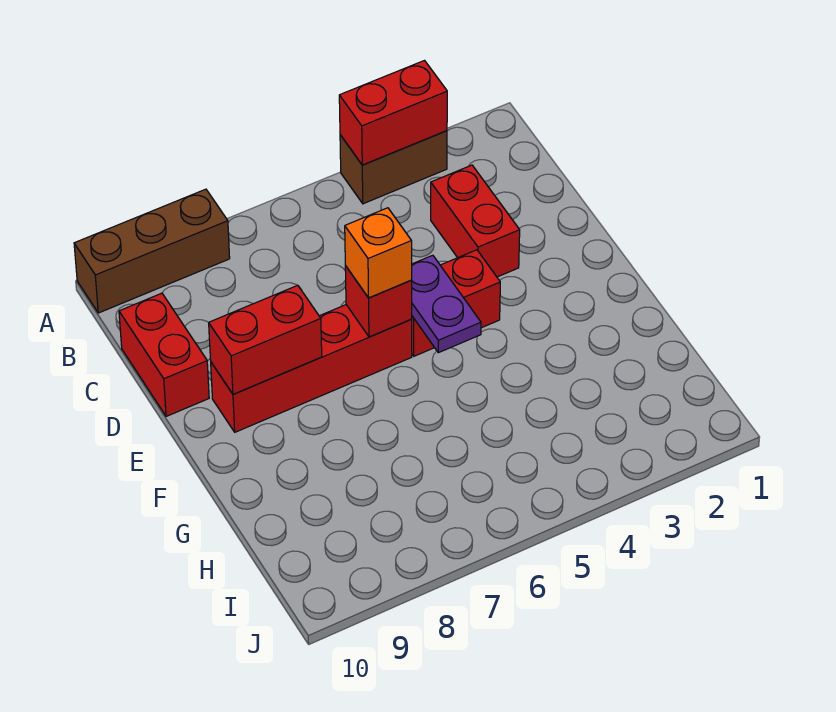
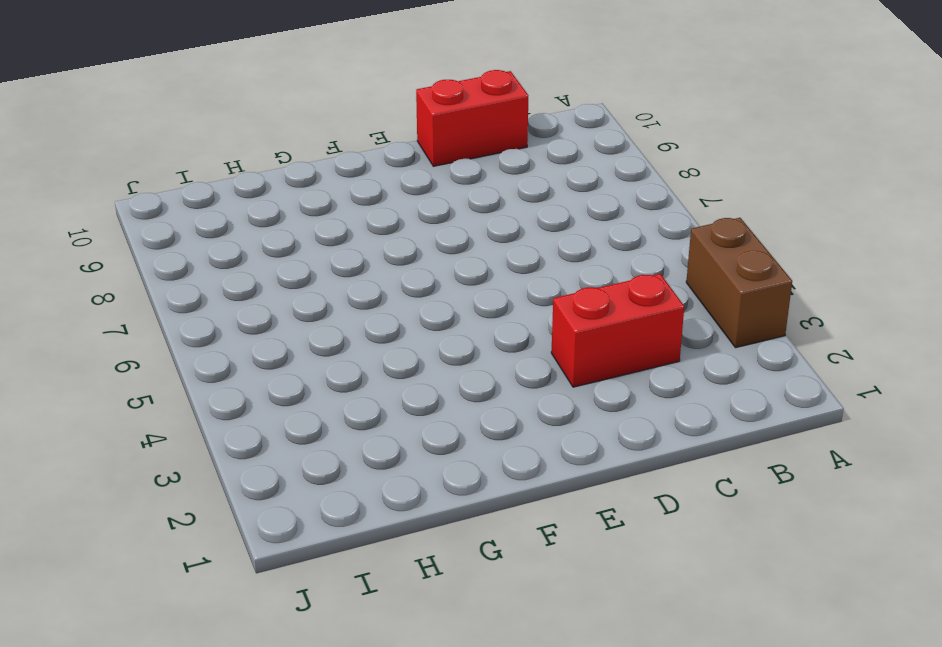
none -> brown brick A8:A10 level 1
none -> red brick E4:E5 level 1

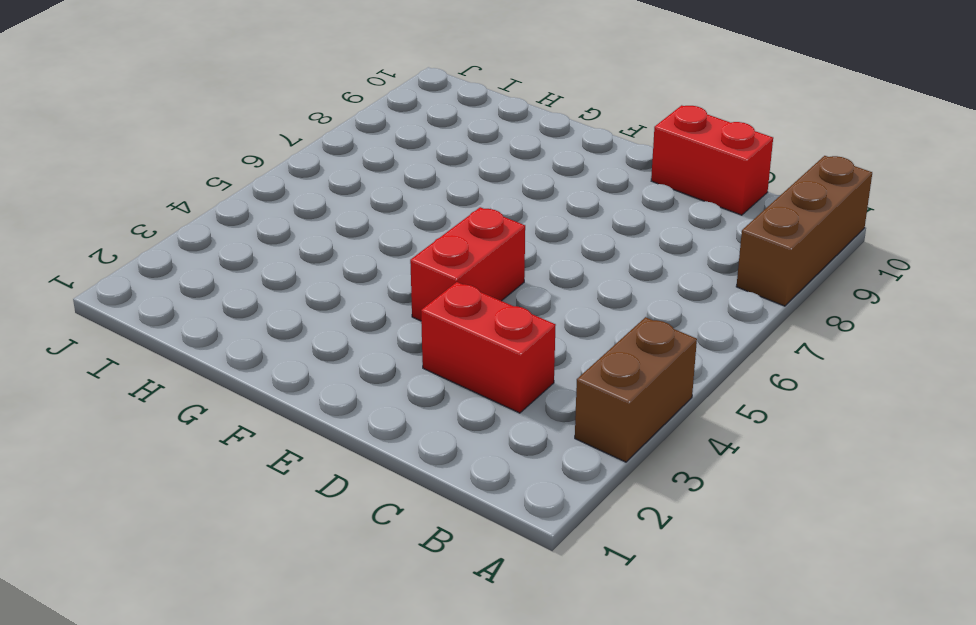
none -> red brick E6:E9 level 1
none -> red brick A3:A4 level 2

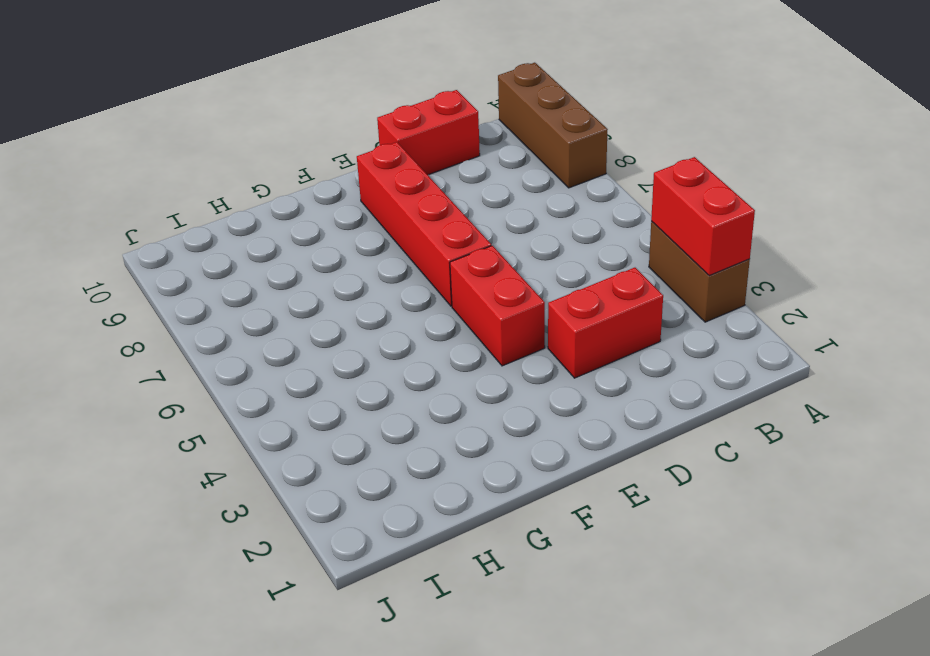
none -> purple plate E5:F5 level 2
none -> red brick E6 level 2

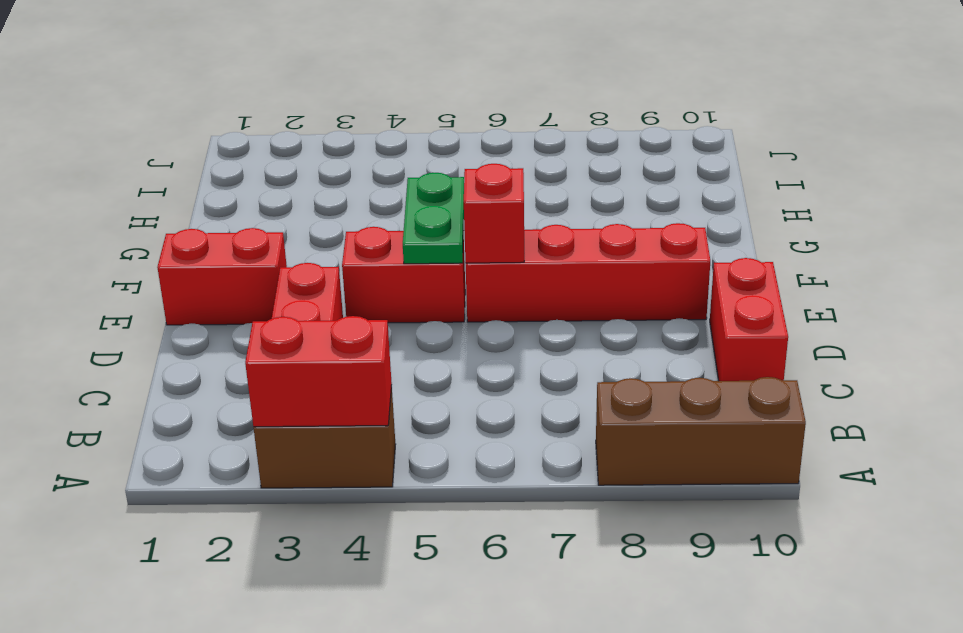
red brick E1:E2 level 1 -> red brick E8:E9 level 2
green plate E5:F5 level 2 -> purple plate E5:F5 level 2
none -> orange brick E6 level 3

